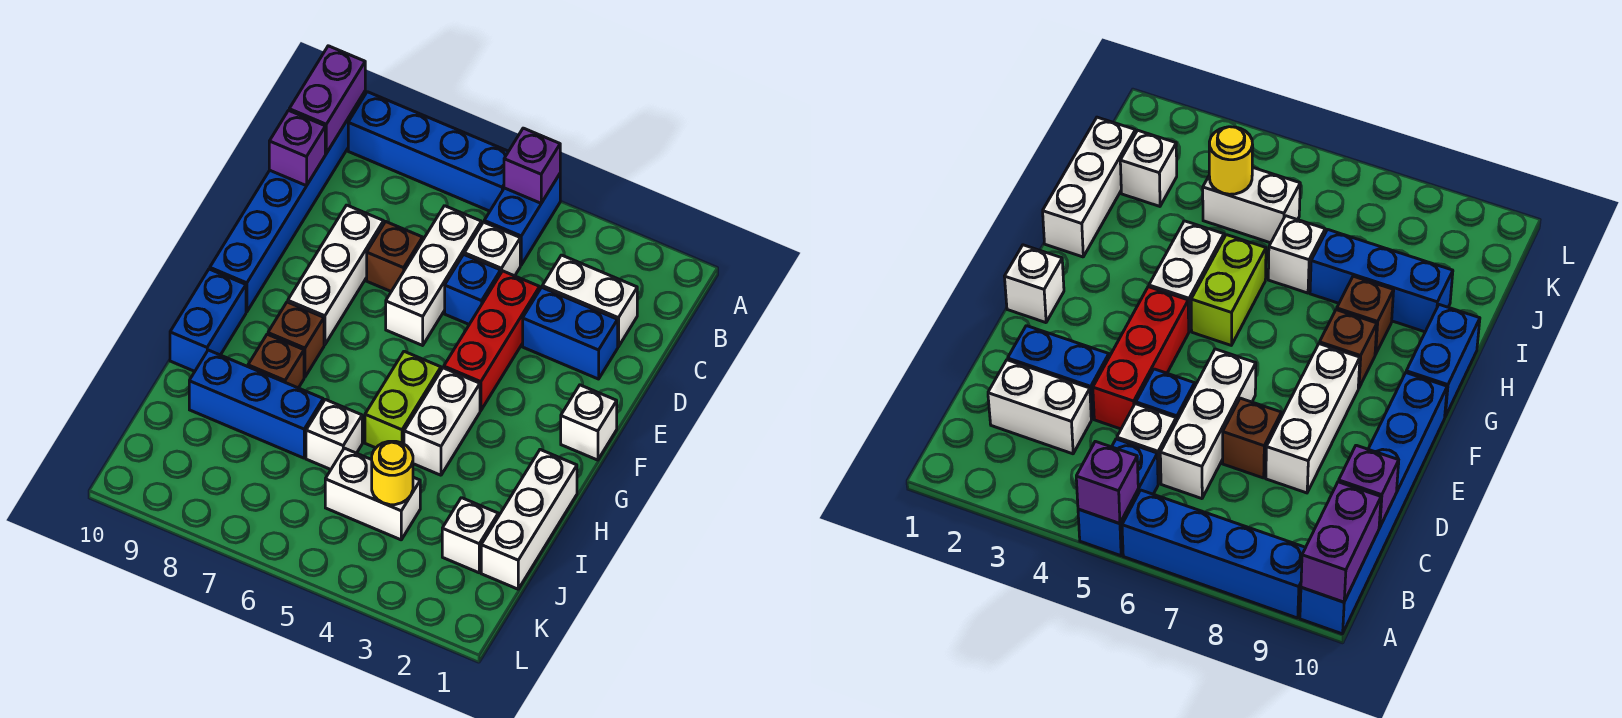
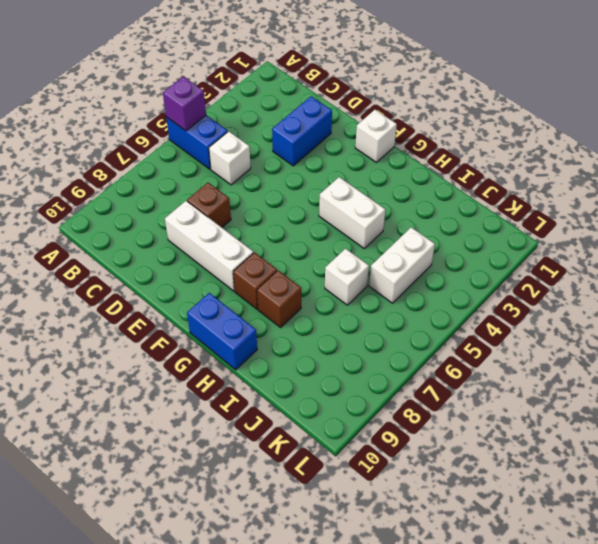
none -> blue brick A6:A9 level 1
none -> blue brick A10:F10 level 1
none -> white brick C2:C3 level 1

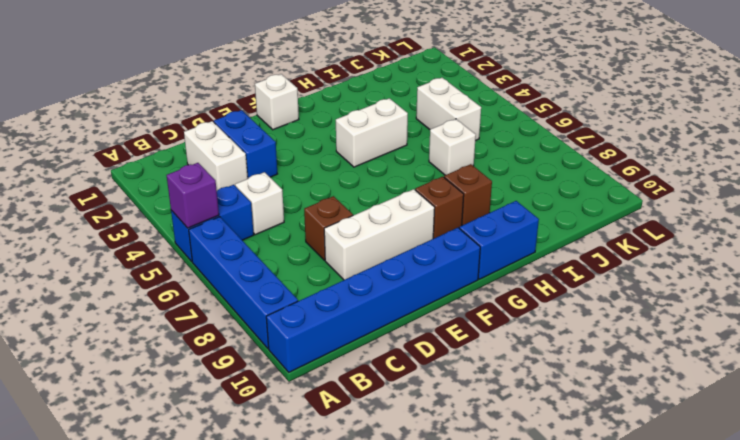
none -> white brick C6:E6 level 1
none -> red brick D4:F4 level 1
none -> blue brick D5 level 1

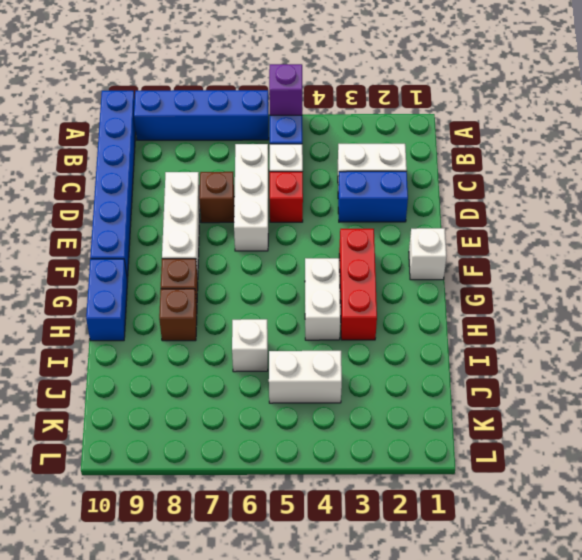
red brick D5 level 1 -> blue brick D5 level 1
red brick F3:H3 level 1 -> red brick D4:F4 level 1
none -> lime brick G5:H5 level 1
none -> white brick H1:J1 level 1
none -> blue brick I7:I9 level 1

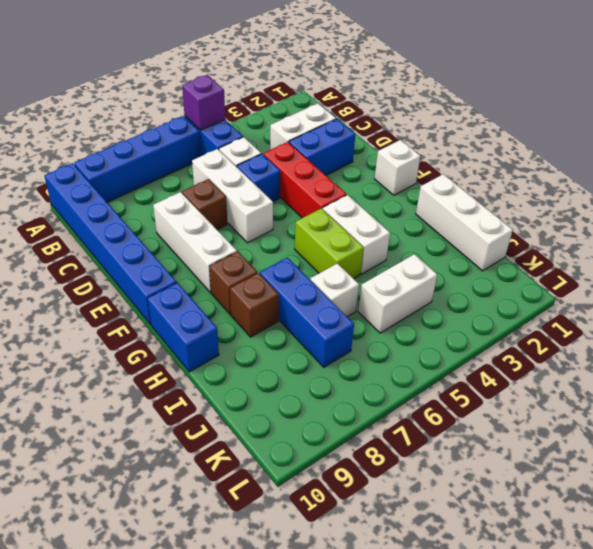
blue brick H7:J7 level 1 -> blue brick I7:I9 level 1
none -> white brick J2 level 1
none -> purple brick A10:B10 level 2
none -> purple brick C10 level 2

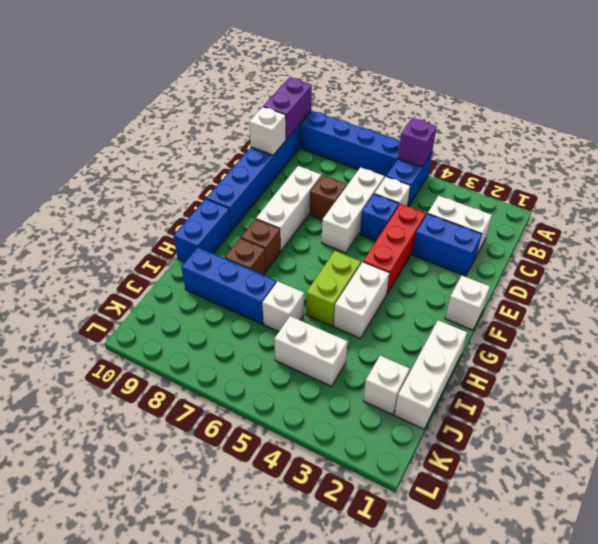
white brick C10 level 2 -> purple brick C10 level 2
none -> yellow round brick J4 level 2

